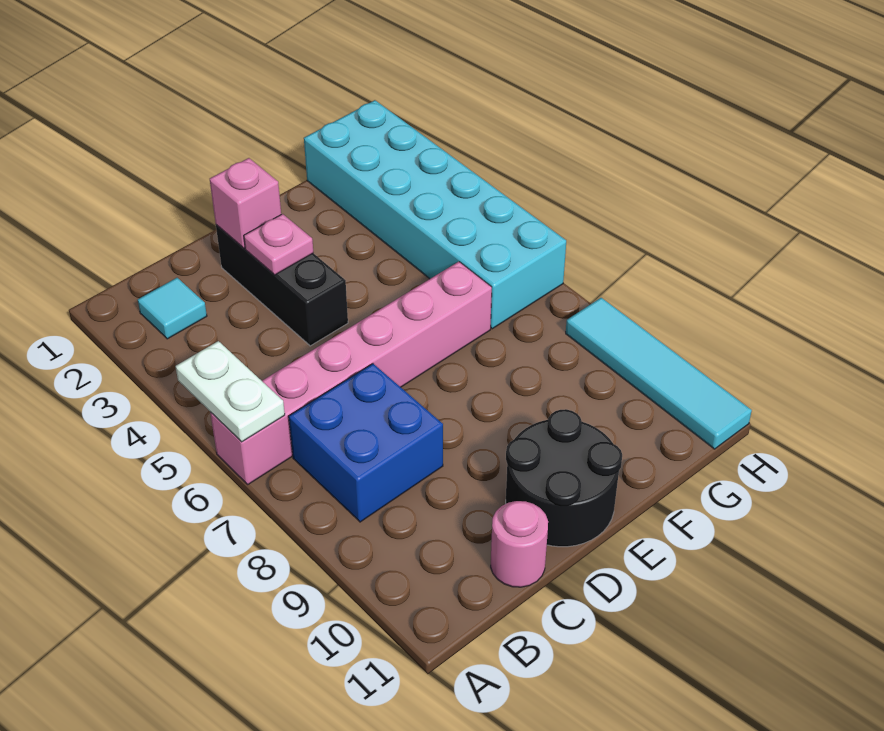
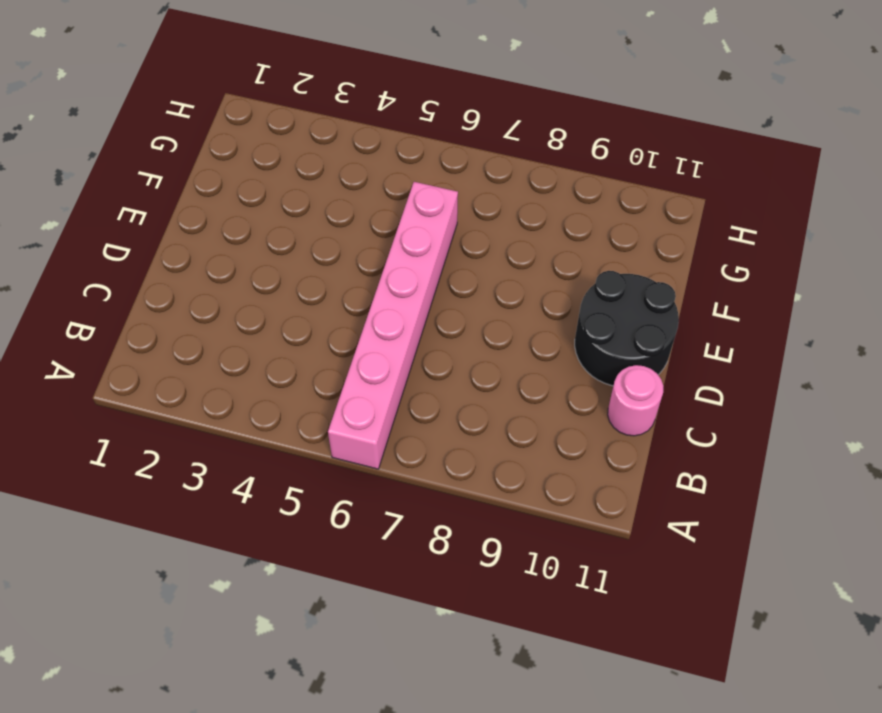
none -> cyan tile B2 level 1
none -> blue brick B7:C8 level 1

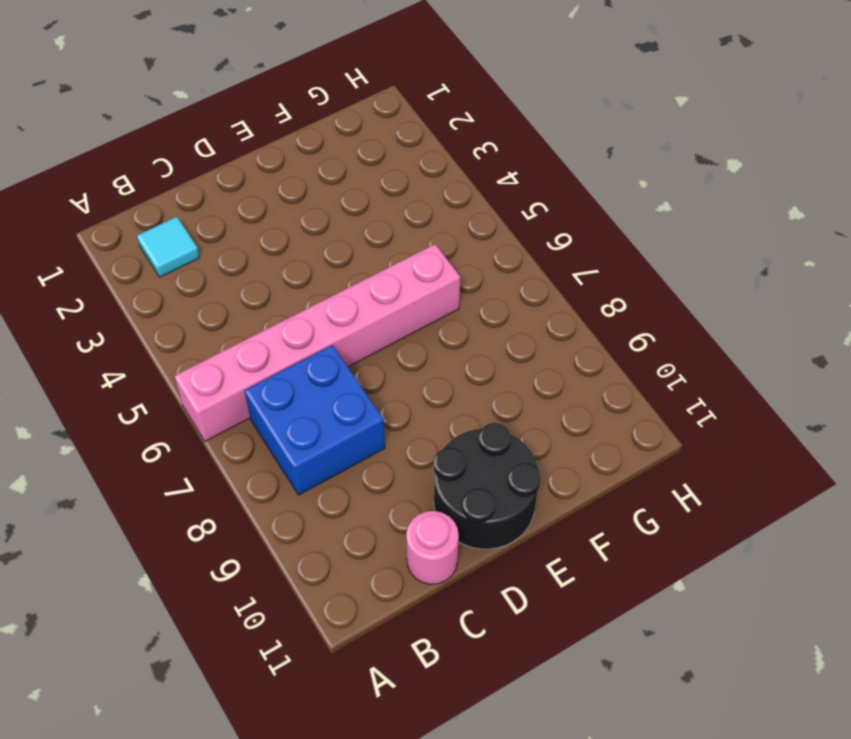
none -> black brick D2:D4 level 1
none -> cyan brick G1:H6 level 1

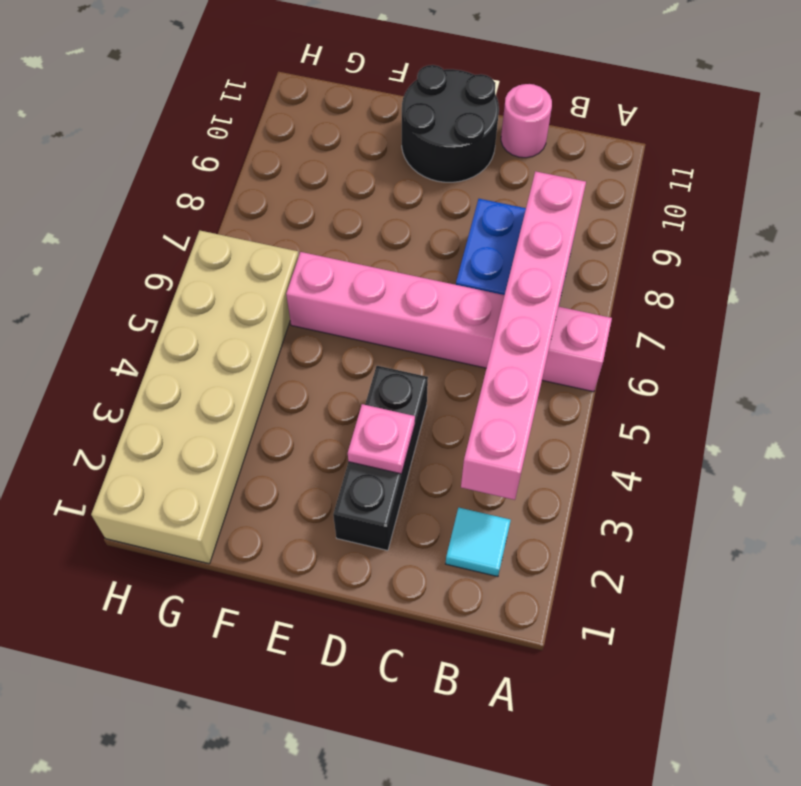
pink brick B3:B8 level 2 -> none
tan brick G1:H6 level 1 -> cyan brick G1:H6 level 1
none -> cyan tile H8:H11 level 1
none -> white plate A5:A6 level 2

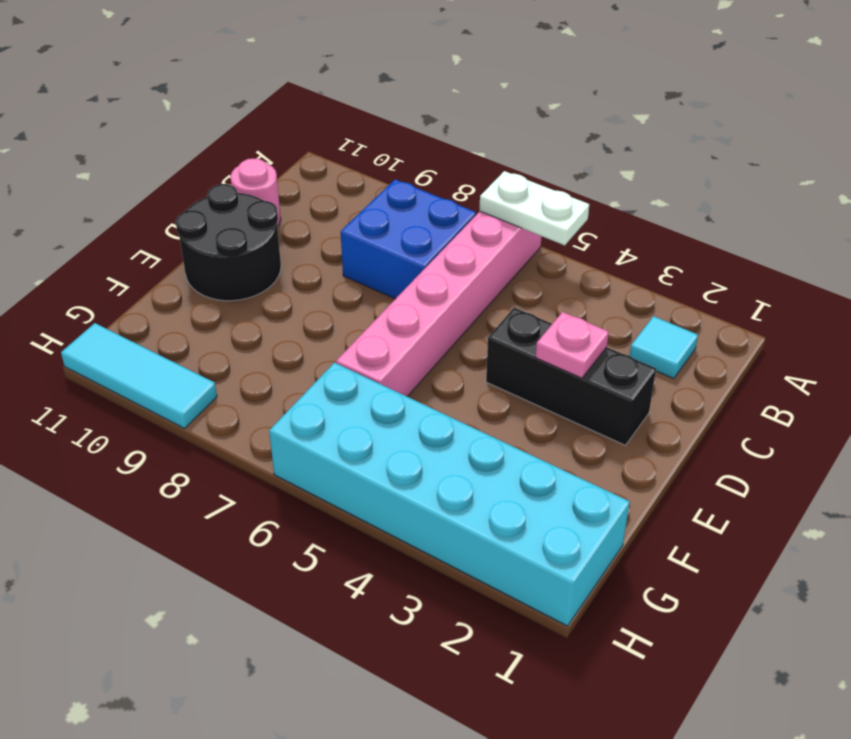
cyan tile H9:H11 level 1 -> cyan tile H8:H11 level 1
none -> pink brick D2 level 2

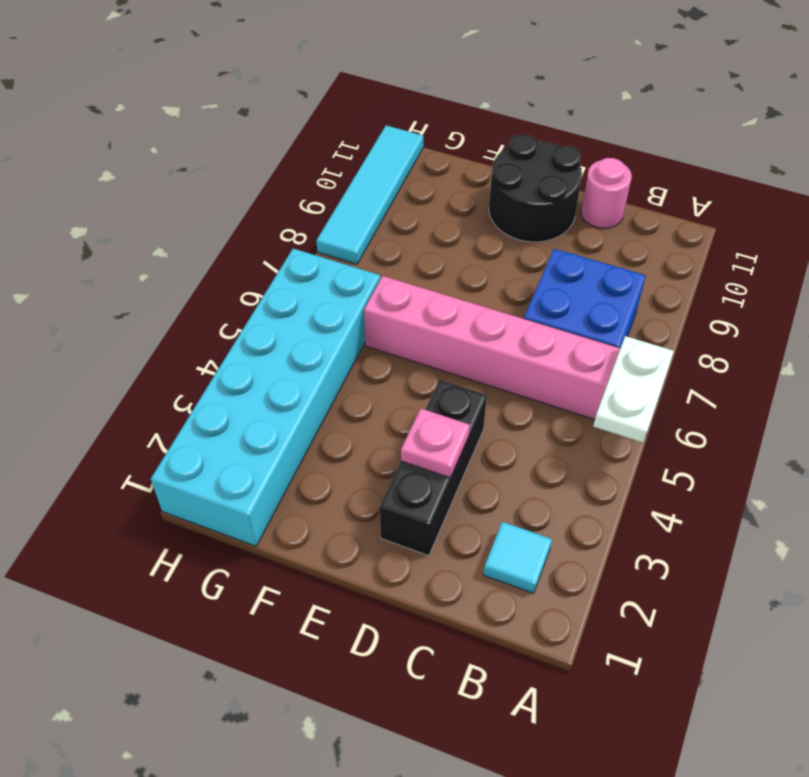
none -> pink brick D2 level 2

